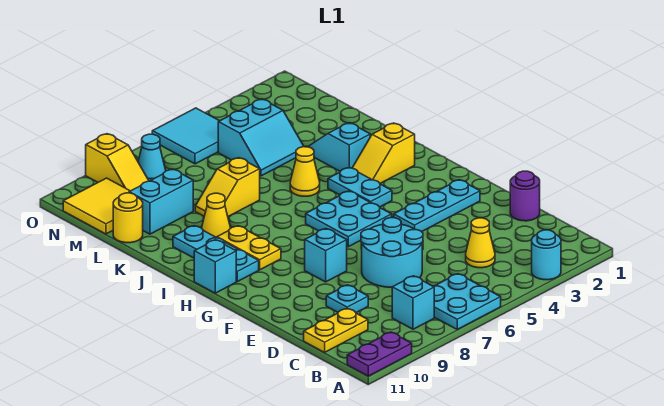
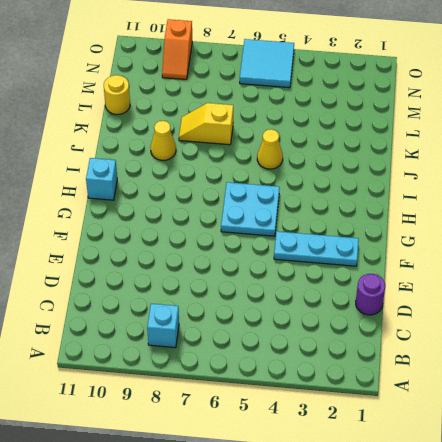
orange slope N9:O9 level 1 top O -> yellow slope N9:O9 level 1 top O
none -> cyan round brick A3 level 1
none -> cyan plate A6:B7 level 1
none -> purple plate A10:A11 level 1

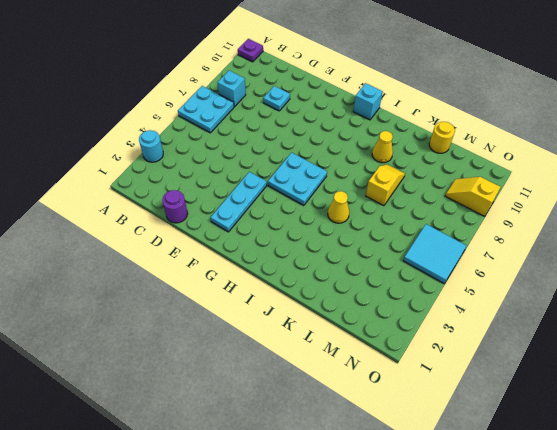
purple plate A11 level 1 -> purple plate A10:A11 level 1
none -> yellow cone C4 level 1
none -> yellow plate C10:C11 level 1
none -> cyan round brick D6:E7 level 1

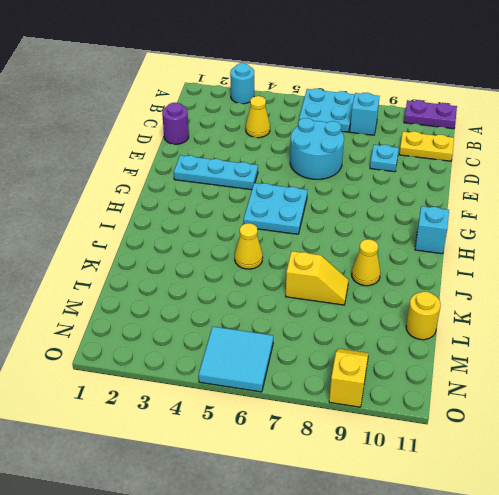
none -> cyan brick F8 level 1
none -> cyan plate H4:I4 level 1
none -> yellow plate H9:I9 level 1

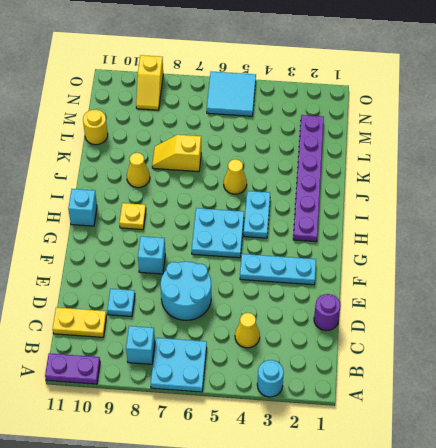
purple plate H2:M2 level 1 -> yellow slope I2:I3 level 1 top 2
yellow plate H9 level 1 -> yellow plate H9:I9 level 1
none -> cyan plate H10:J10 level 1
none -> cyan slope J3:K3 level 1 top J
none -> cyan slope L4:M5 level 1 top M

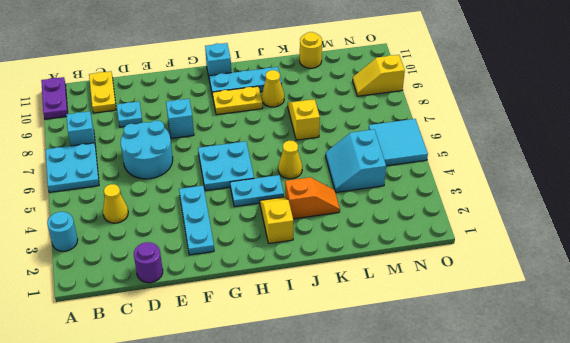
orange slope J3:K3 level 1 top J -> cyan slope J3:K3 level 1 top J
none -> cyan brick L9:L10 level 1
none -> yellow tile M10:N11 level 1
none -> cyan cone N8 level 1

